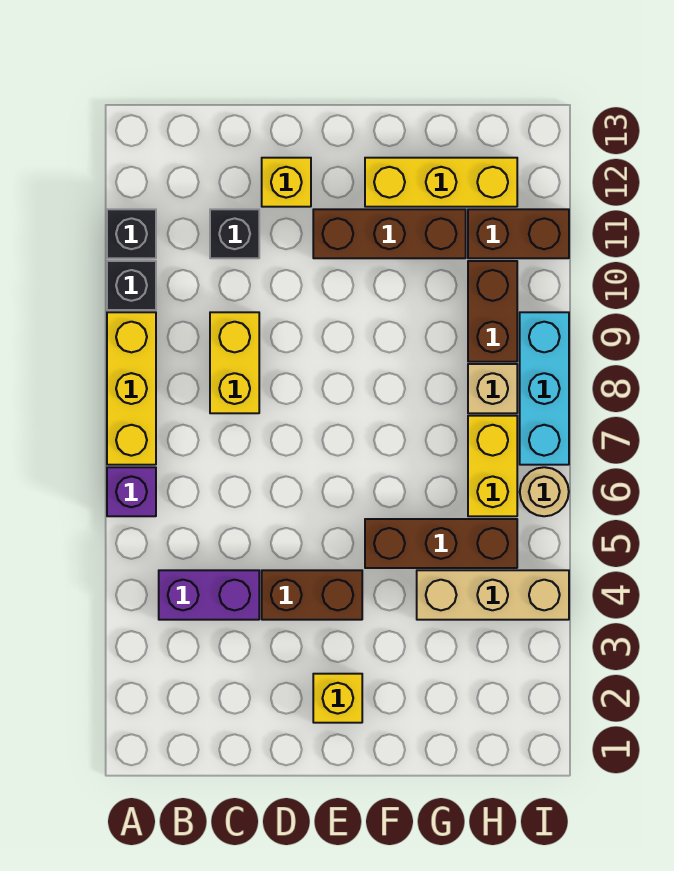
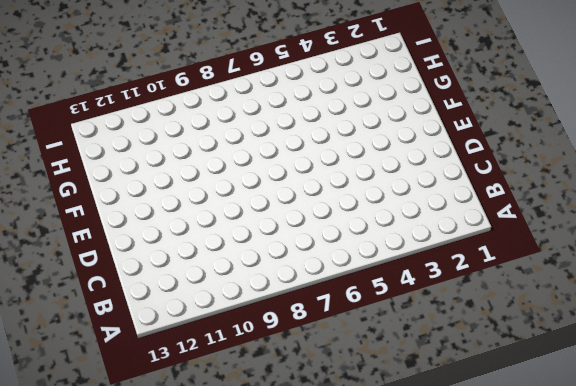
none -> purple brick A6 level 1
none -> yellow brick A7:A9 level 1
none -> black brick A10 level 1

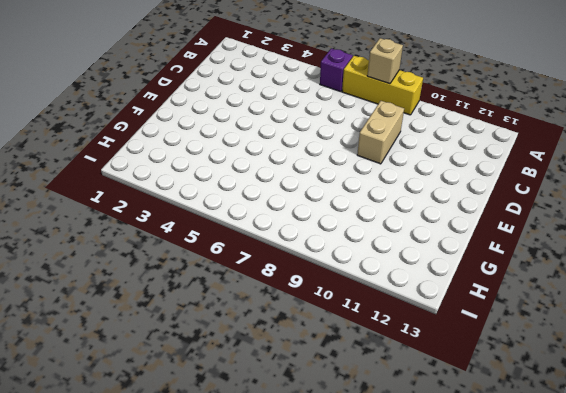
tan brick A8 level 2 -> tan brick H8 level 1
tan brick C9:D9 level 1 -> yellow brick C8:C9 level 1
none -> black brick A10 level 1
none -> black brick A11 level 1
none -> purple brick B4:C4 level 1

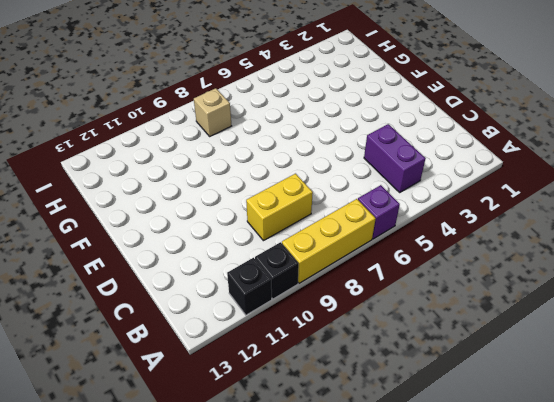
none -> black brick C11 level 1
none -> brown brick D4:E4 level 1
none -> yellow brick D12 level 1

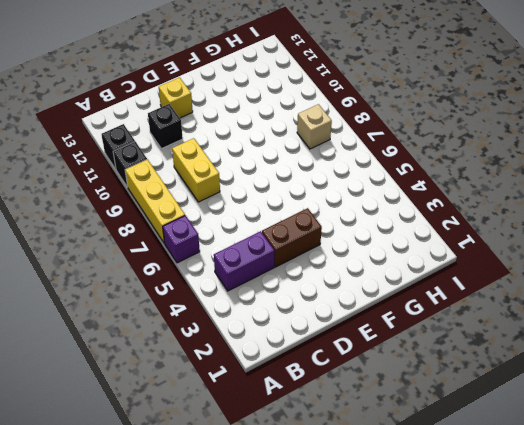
none -> yellow brick E2 level 1
none -> brown brick E11:G11 level 1
none -> brown brick F5:H5 level 1

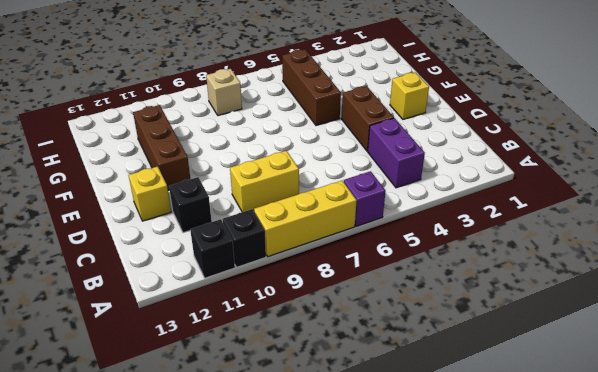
none -> yellow brick F12:H12 level 1
none -> tan brick G4:I4 level 1
none -> yellow brick H6:H7 level 1

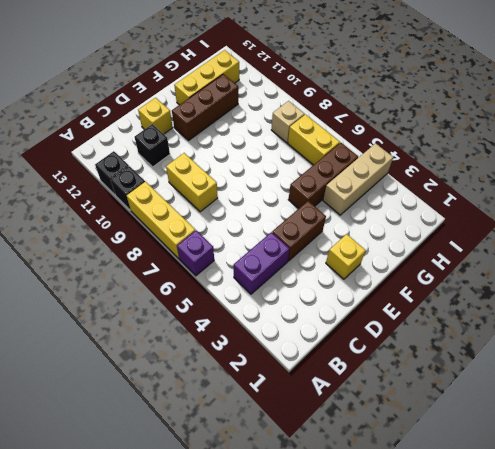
none -> brown brick H9:H10 level 1
none -> brown brick H11:I11 level 1
none -> tan round brick I6 level 1

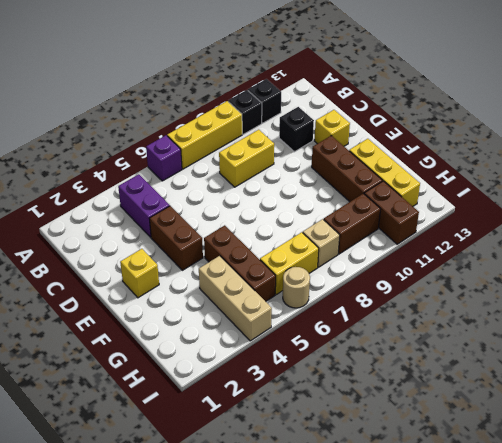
none -> cyan brick I7:I9 level 1

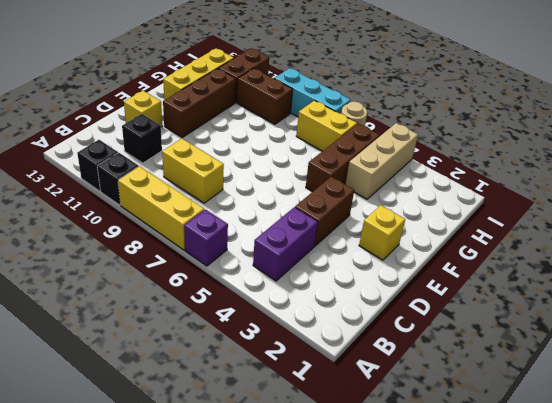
none -> tan brick H8 level 1

